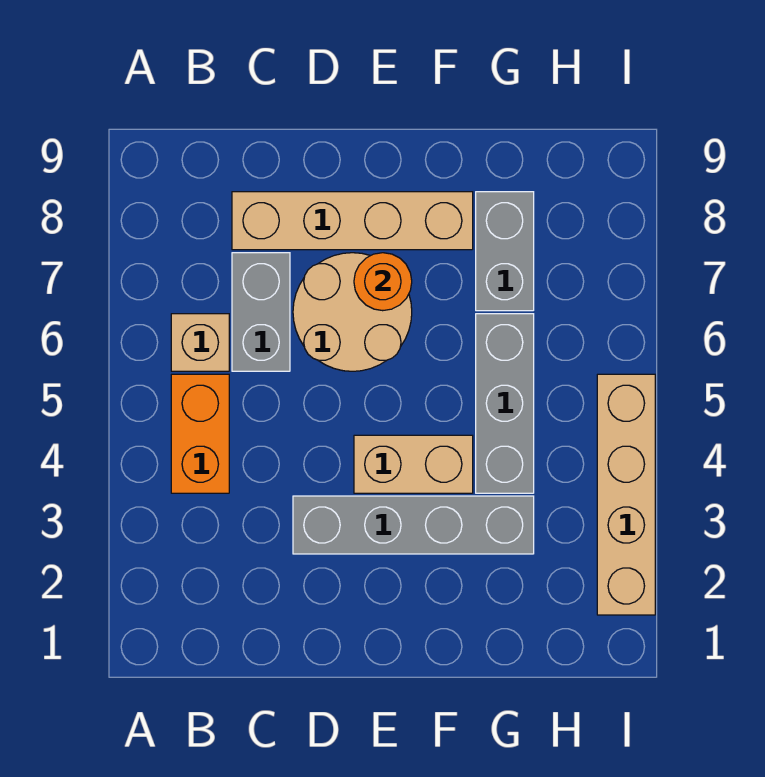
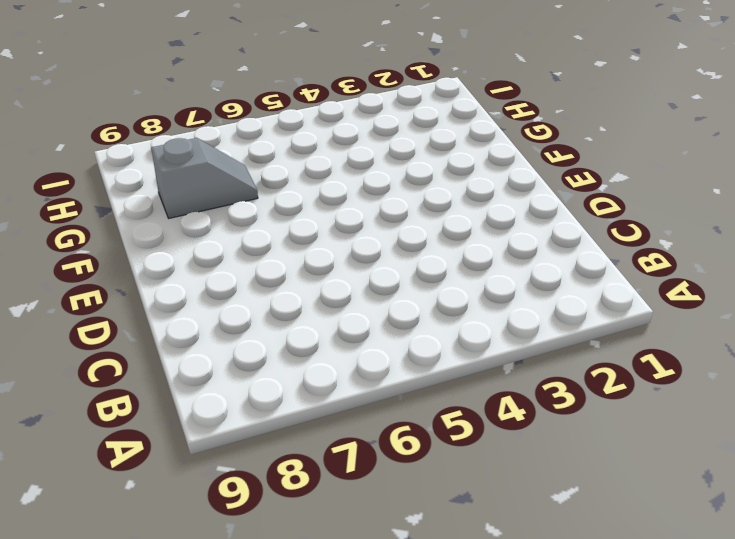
grey slope G7:G8 level 1 top 8 -> grey brick G7:G8 level 1
none -> orange brick B4:B5 level 1
none -> tan brick B6 level 1

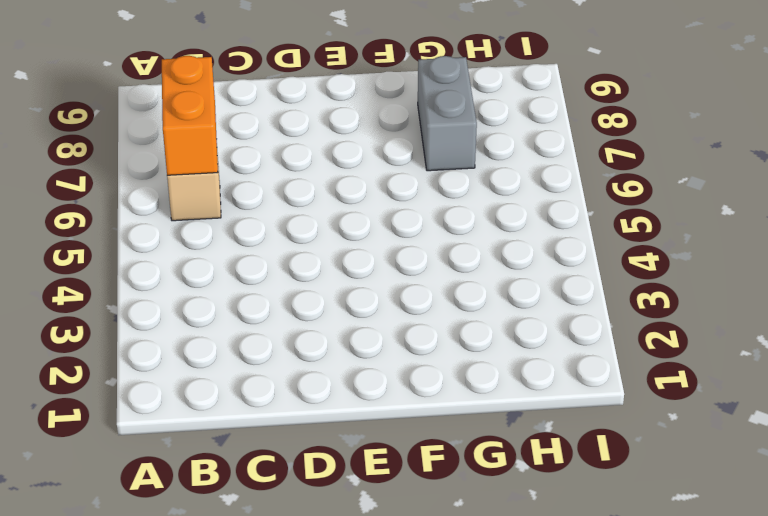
orange brick B6:B7 level 2 -> orange brick B4:B5 level 1
none -> grey brick C6:C7 level 1
none -> tan brick C8:F8 level 1

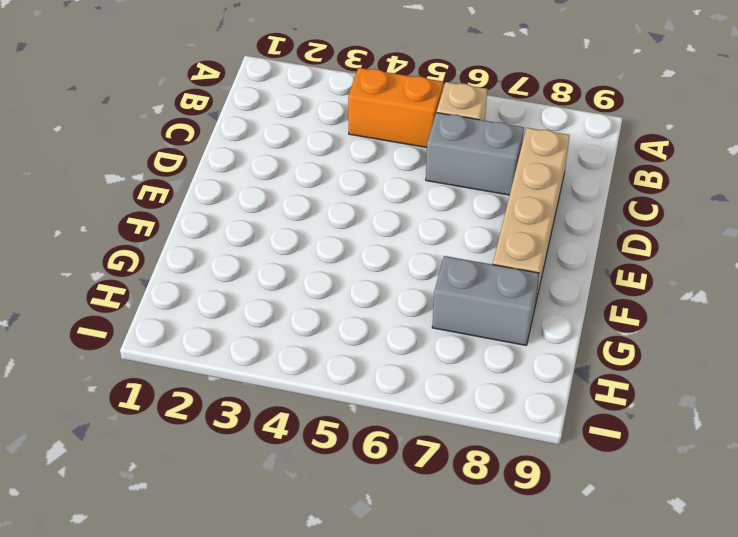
none -> grey brick D3:G3 level 1
none -> tan round brick D6:E7 level 1

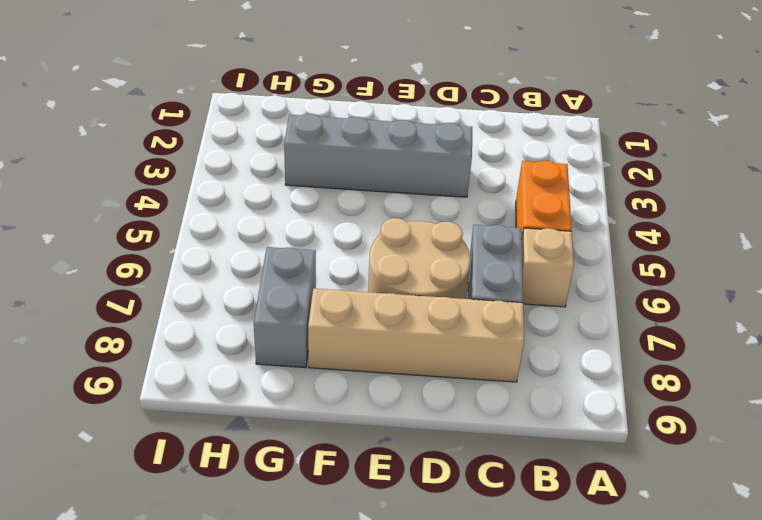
none -> tan brick E4:F4 level 1
none -> grey brick G4:G6 level 1

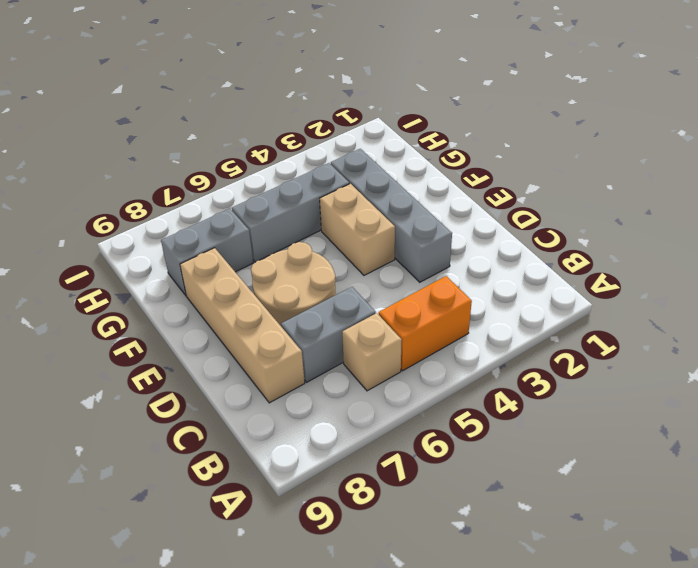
none -> tan brick I2:I5 level 1
none -> orange round brick E7 level 2

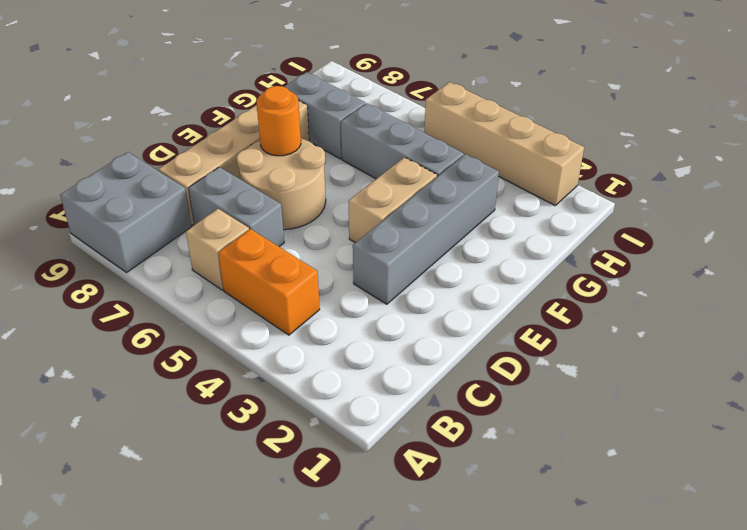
grey brick A8:B9 level 1 -> none

